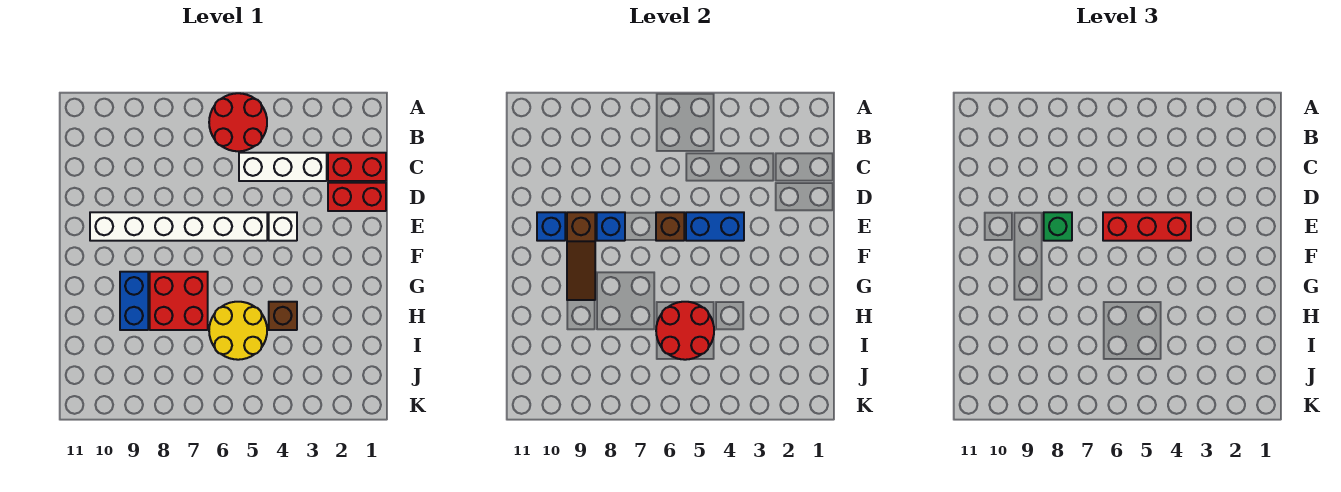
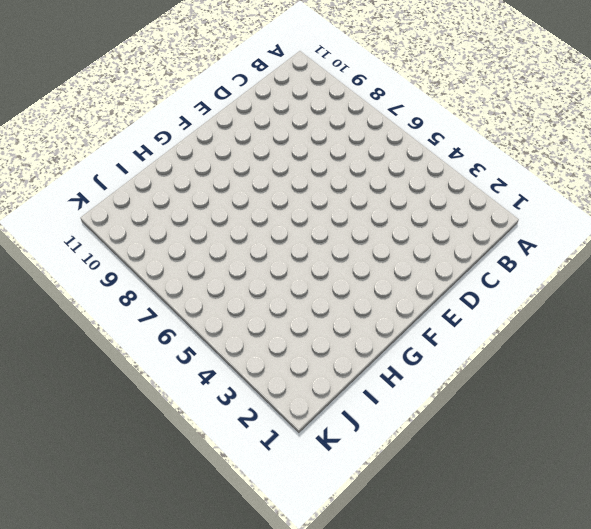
none -> red round brick A5:B6 level 1
none -> red brick C1:C2 level 1
none -> white brick C3:C5 level 1

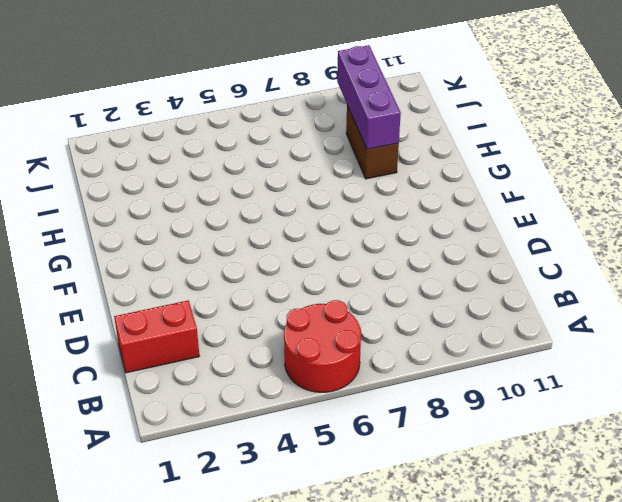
brown brick H9:I9 level 1 -> blue brick G9:H9 level 1
purple brick H9:J9 level 2 -> none
none -> white brick C3:C5 level 1
none -> red brick D1:D2 level 1
none -> white brick E4 level 1

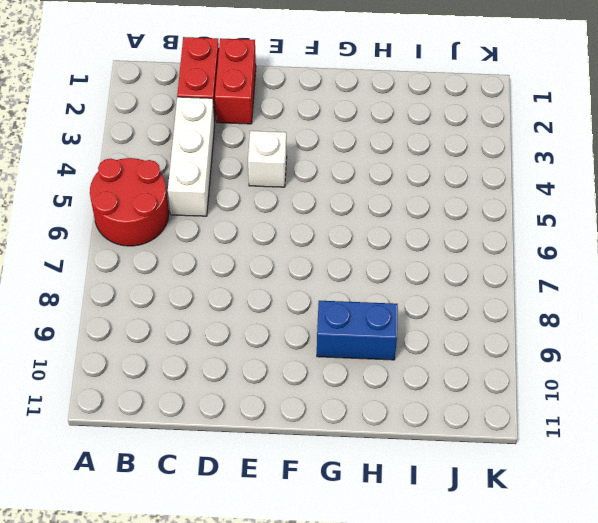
none -> white brick E5:E10 level 1
none -> red brick G7:H8 level 1
none -> brown brick H4 level 1

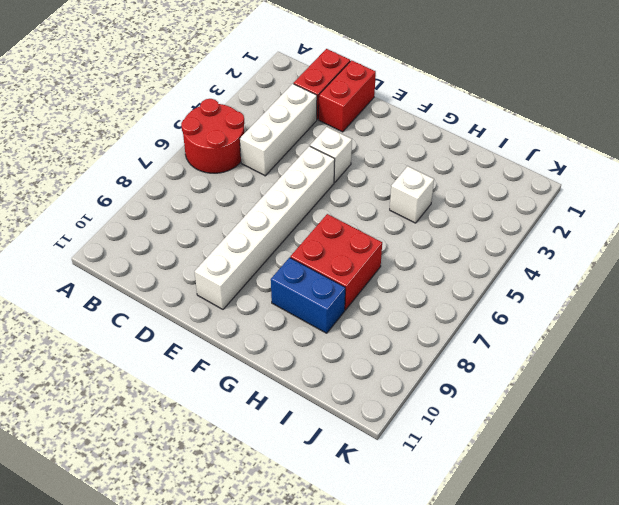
white brick H4 level 1 -> brown brick H4 level 1
none -> yellow round brick H5:I6 level 1
none -> blue brick E4:E5 level 2
none -> brown brick E6 level 2

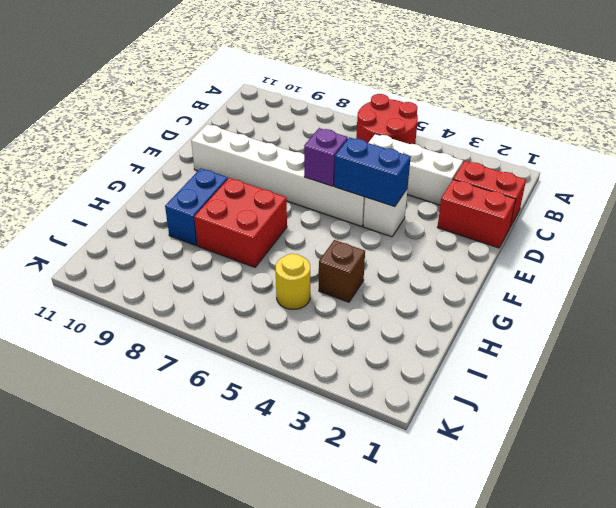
purple brick E6 level 2 -> brown brick E6 level 2
yellow round brick I5 level 1 -> yellow round brick H5:I6 level 1
none -> blue brick E8 level 2
none -> brown slope E9:G9 level 2 top E
none -> blue brick E10 level 2

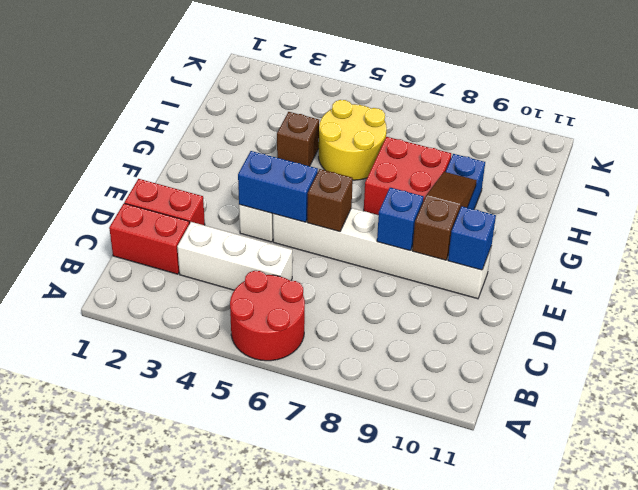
none -> red round brick H5:I6 level 2
none -> red brick E4:E6 level 3
none -> green brick E8 level 3

